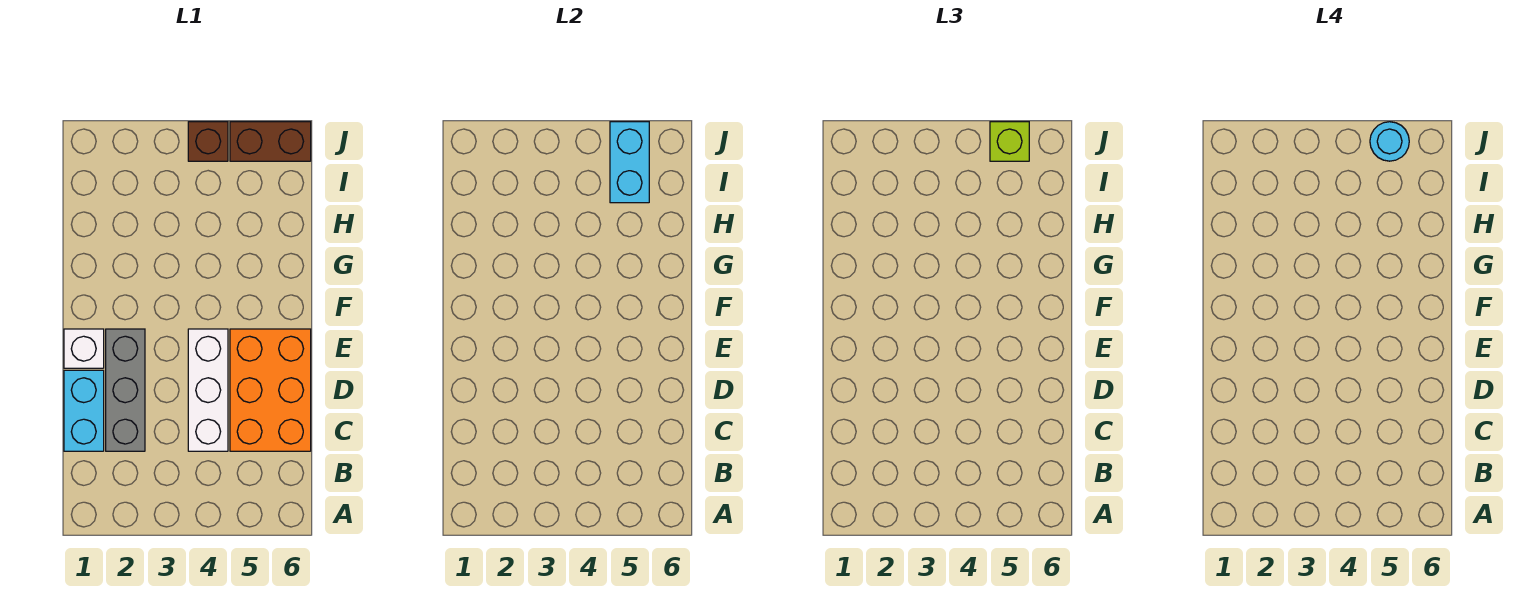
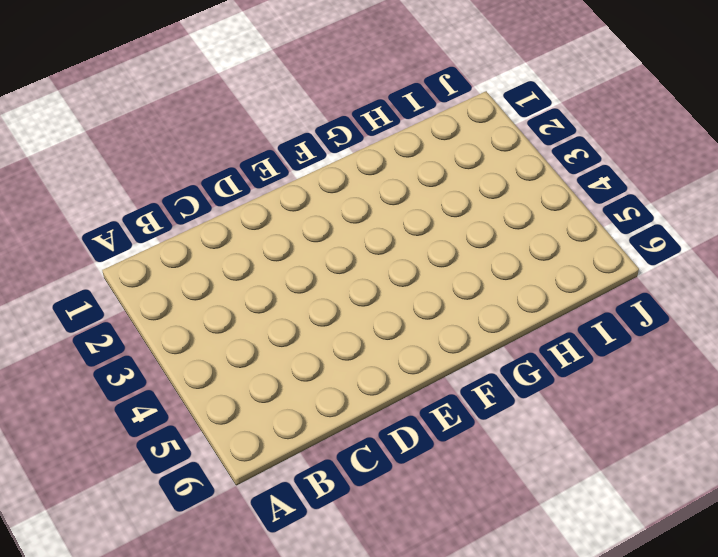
none -> cyan brick C1:D1 level 1
none -> grey brick C2:E2 level 1

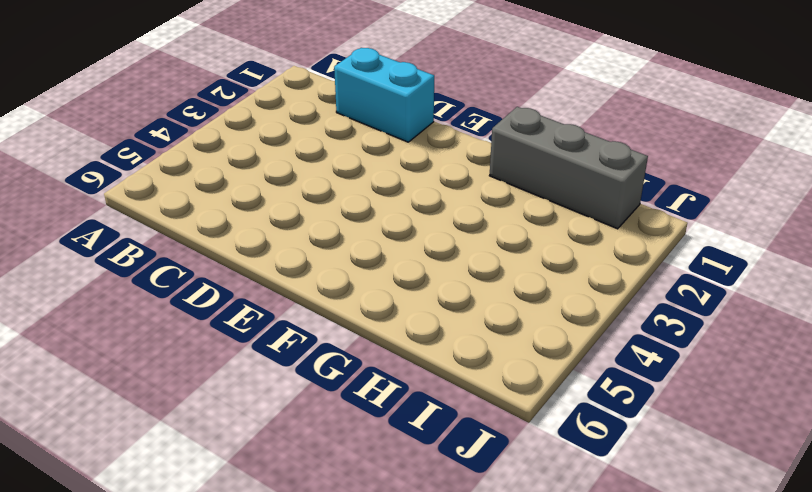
grey brick G1:I1 level 1 -> grey brick C2:E2 level 1
none -> white brick C4:E4 level 1
none -> orange brick C5:E6 level 1

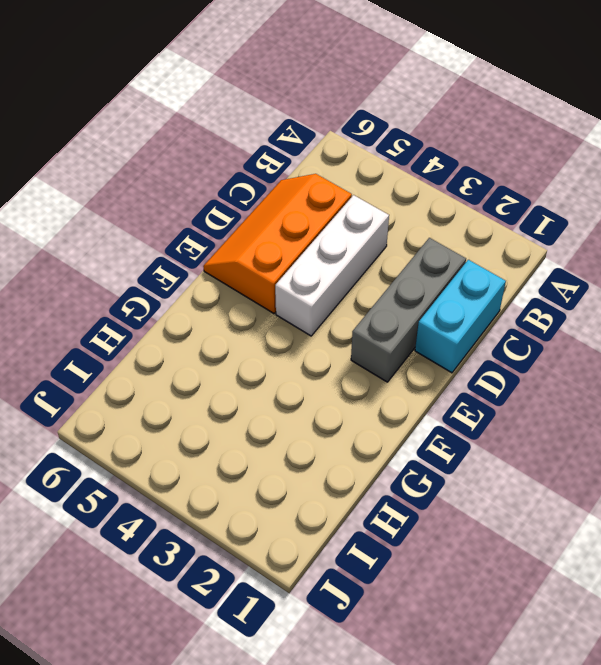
orange slope C5:E6 level 1 top 5 -> orange brick C5:E6 level 1
none -> white brick E1 level 1
none -> brown brick J4 level 1

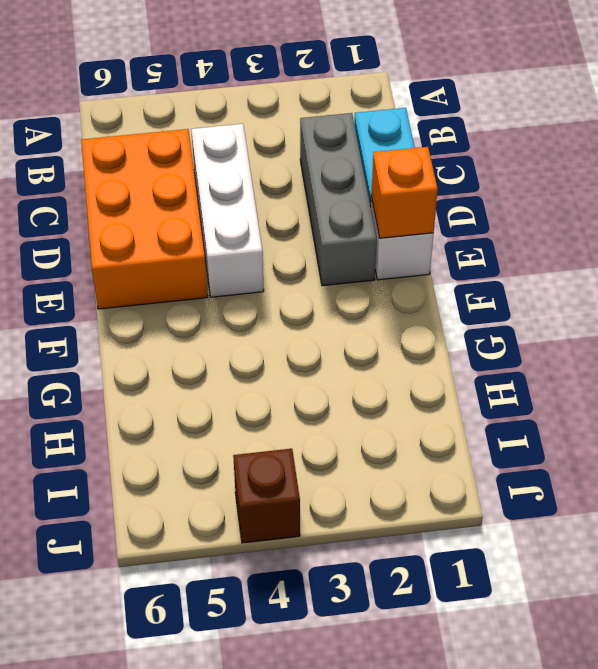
orange brick E1 level 2 -> none
none -> brown brick J5:J6 level 1
none -> cyan brick I5:J5 level 2

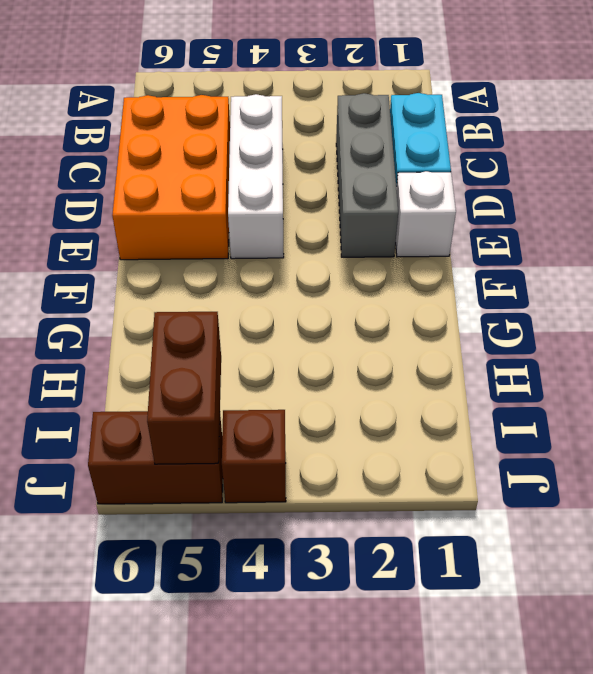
brown brick I5:J5 level 2 -> cyan brick I5:J5 level 2
none -> lime brick J5 level 3
none -> cyan round brick J5 level 4

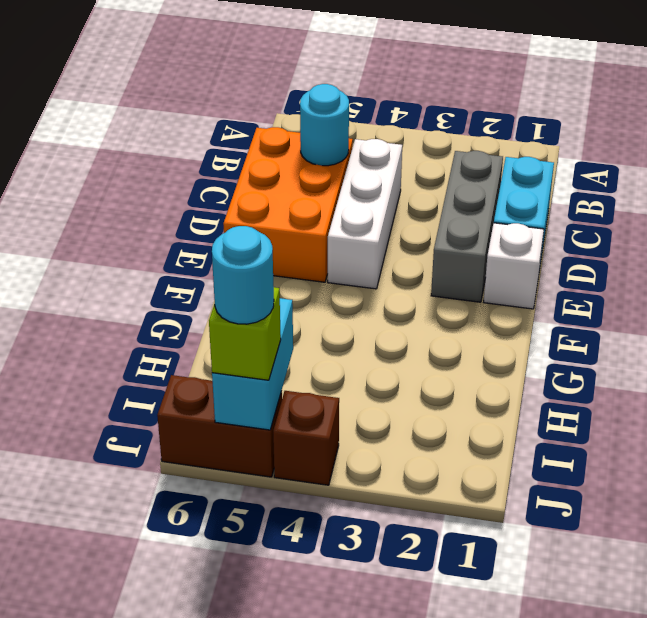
cyan round brick C5 level 2 -> none

